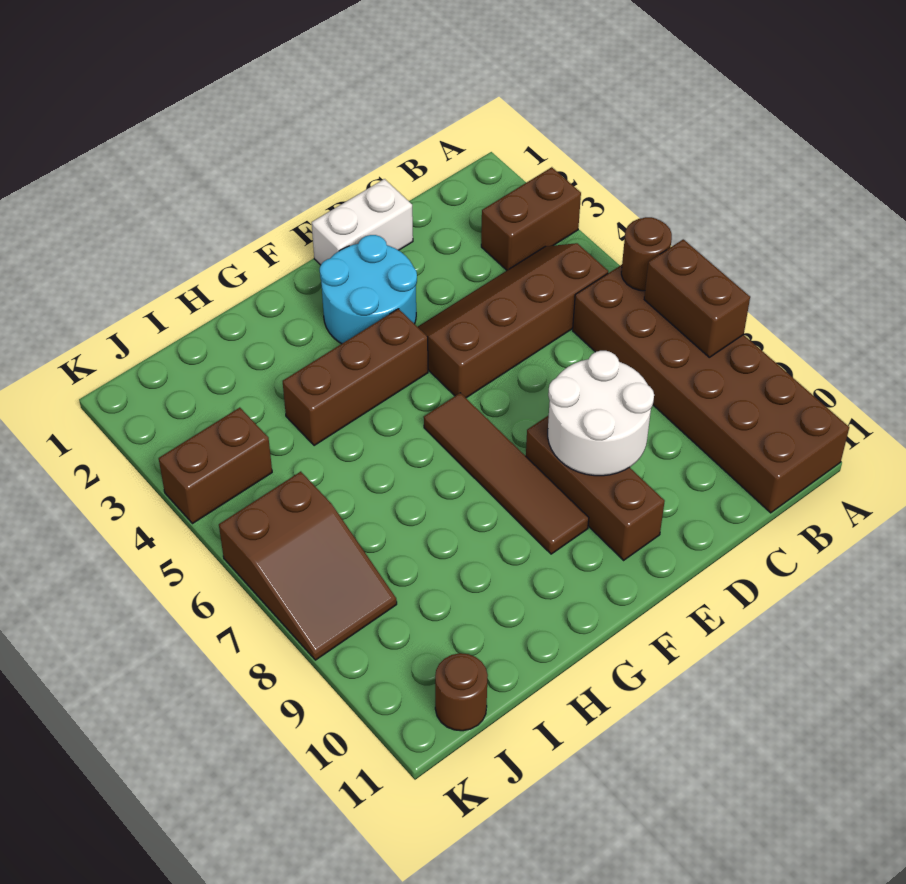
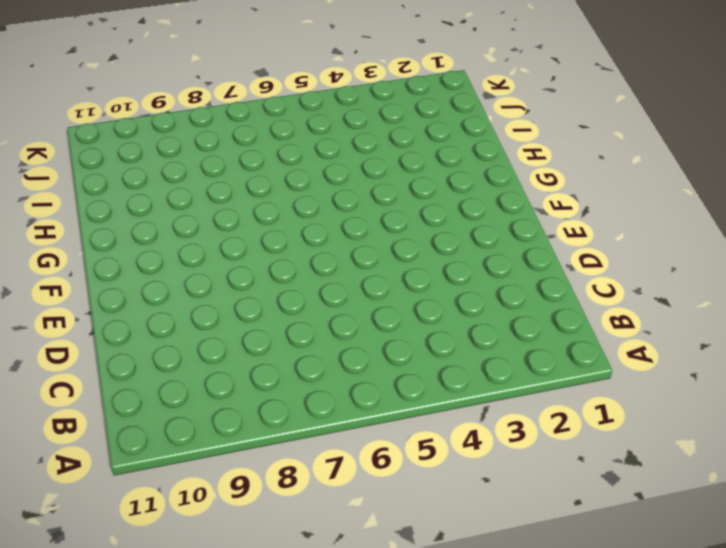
none -> brown brick A3:B3 level 1
none -> brown brick A6:B11 level 1
none -> brown slope B4:E5 level 1 top 5

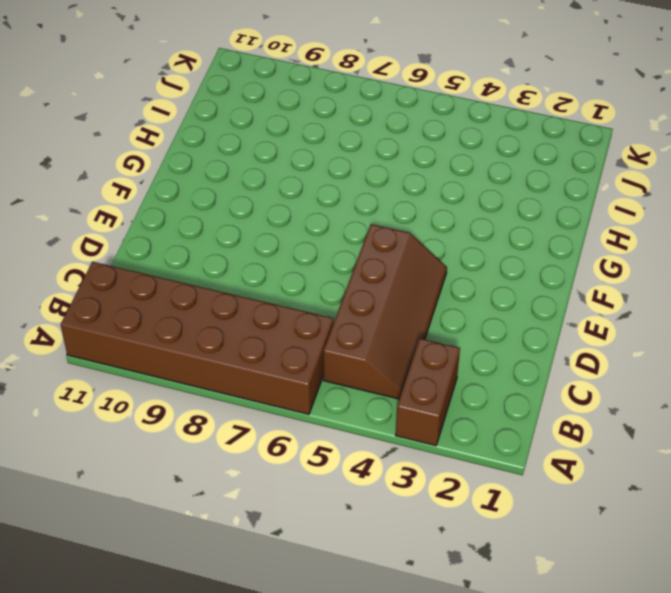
none -> white brick D1:E1 level 1
none -> cyan round brick E2:F3 level 1
none -> brown brick E8:E10 level 1

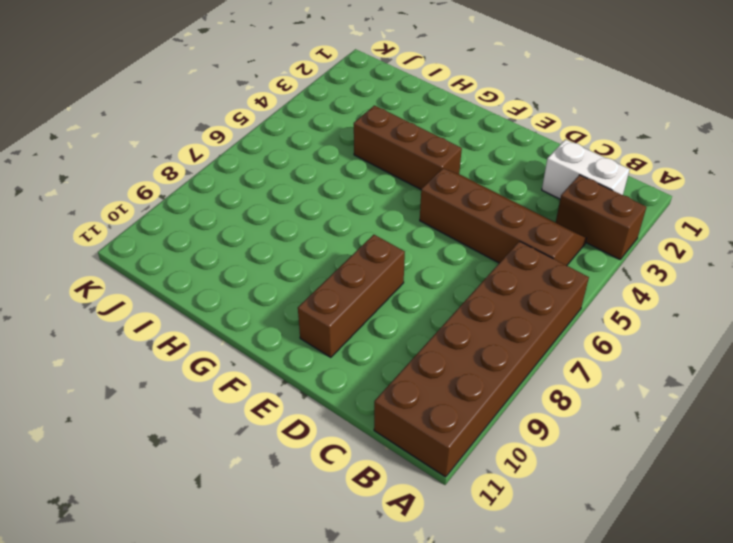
white brick B2:C2 level 1 -> white brick D1:E1 level 1
none -> cyan round brick E2:F3 level 1
none -> brown tile F6:F9 level 1
none -> brown brick J4:K4 level 1

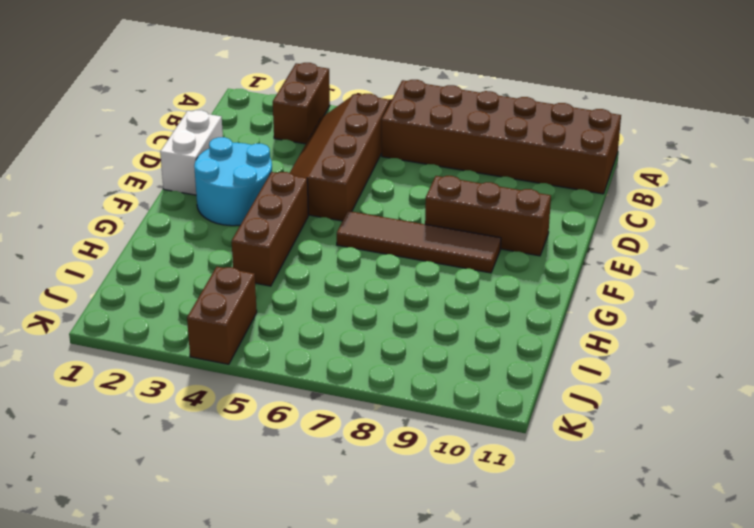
none -> brown slope J6:K8 level 1 top 6
none -> brown round brick J11 level 1
none -> brown round brick A6 level 2

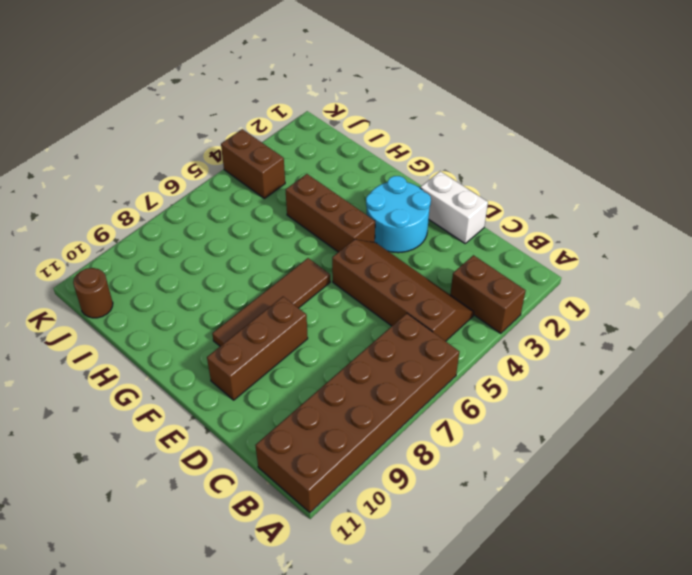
none -> brown slope J6:K8 level 1 top 6
none -> brown round brick A6 level 2
none -> brown brick A7:A8 level 2

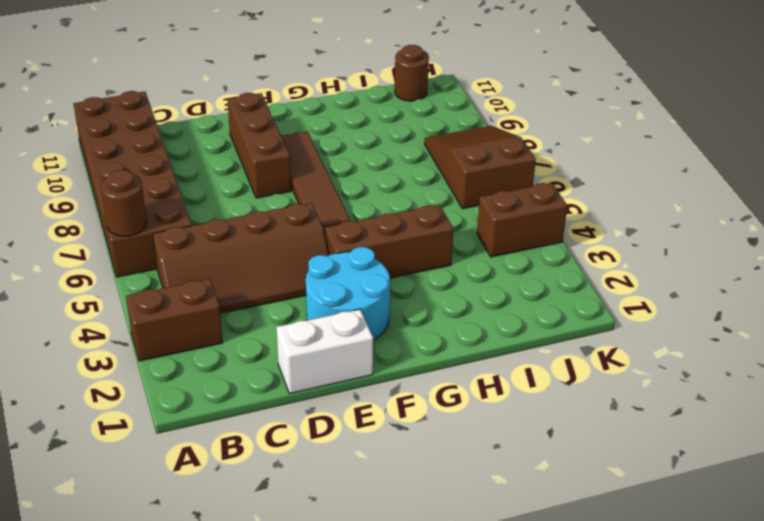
none -> brown brick A7:A8 level 2
none -> white round brick D8:E9 level 2

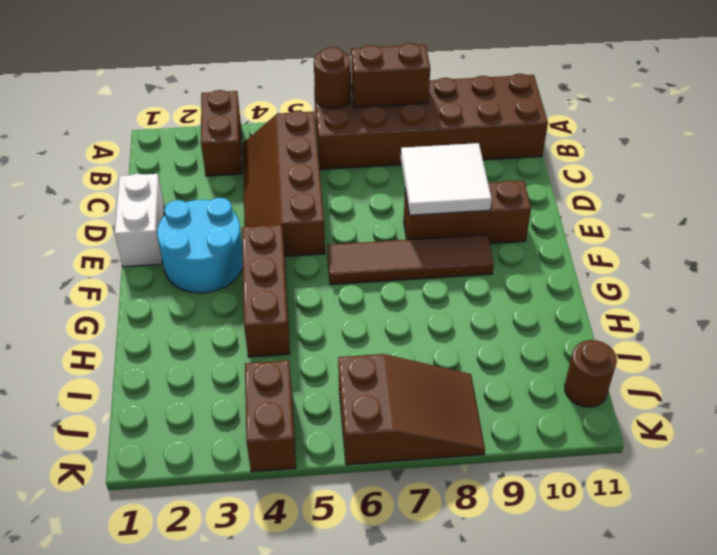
white tile D8:E9 level 2 -> white round brick D8:E9 level 2

